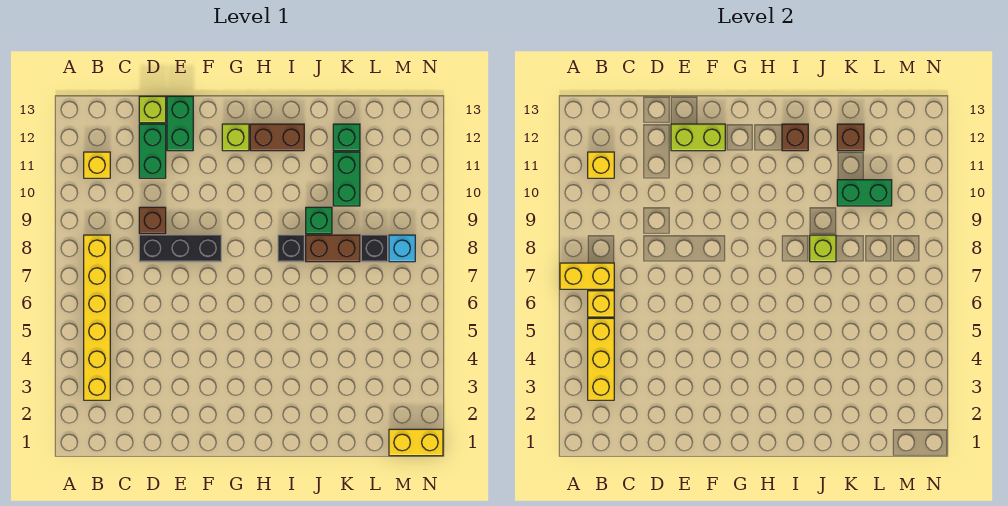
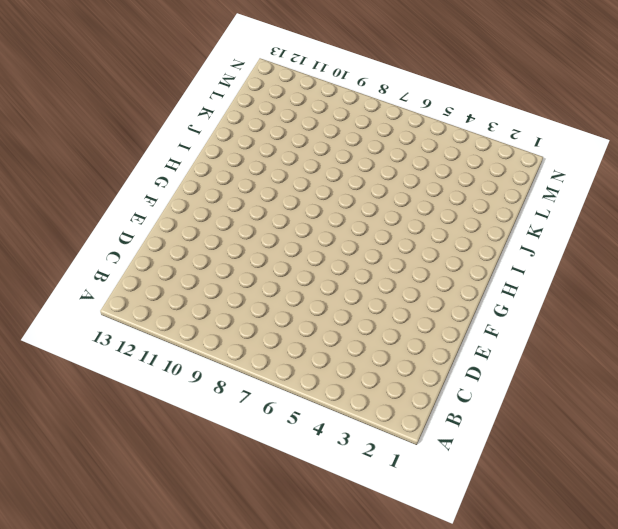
none -> yellow brick B3:B8 level 1
none -> yellow brick B11 level 1
none -> black brick D8:F8 level 1

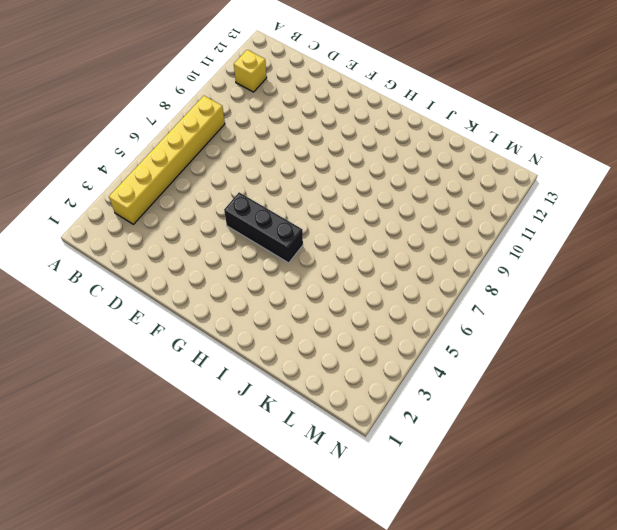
black brick F5:H5 level 1 -> black brick D8:F8 level 1
none -> brown brick D9 level 1
none -> green brick D11:D12 level 1
none -> lime brick D13 level 1

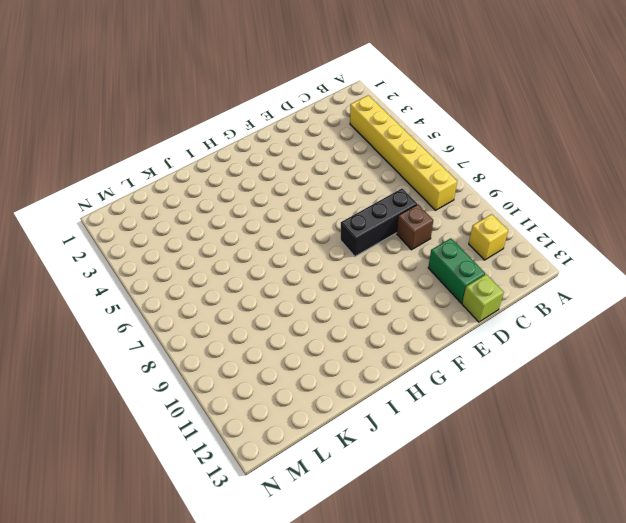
none -> green brick E12:E13 level 1
none -> lime brick G12 level 1
none -> brown brick H12:I12 level 1

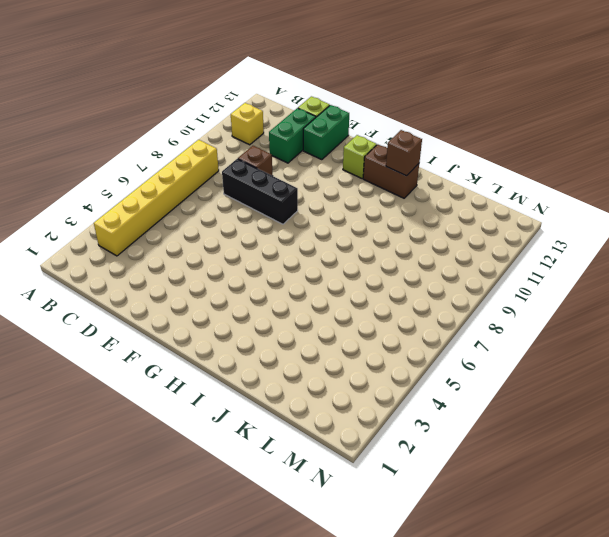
none -> black brick I8 level 1
none -> brown brick J8:K8 level 1
none -> green brick J9 level 1

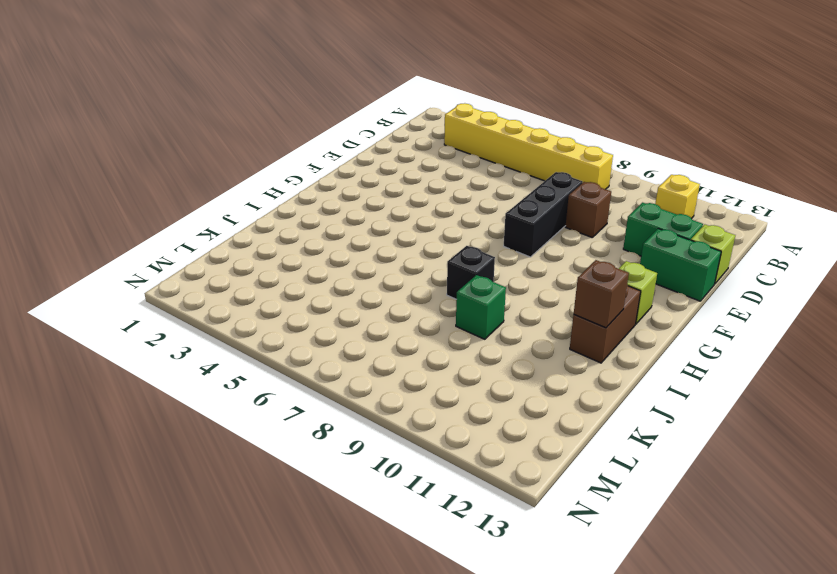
none -> brown brick J8:K8 level 1
none -> green brick K10:K11 level 1
none -> green brick K12 level 1

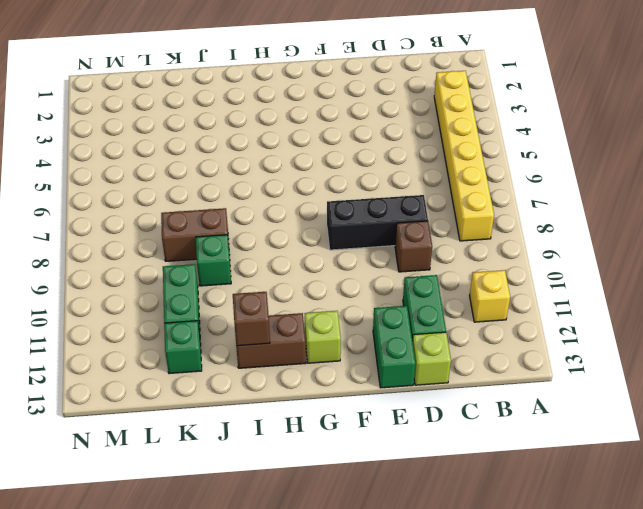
none -> black brick I8 level 1
none -> black brick L8 level 1
none -> yellow brick M1:N1 level 1

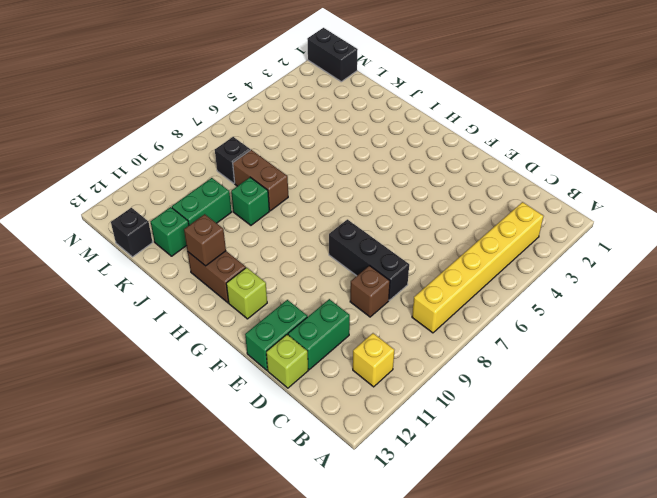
black brick L13 level 1 -> black brick I8 level 1
black brick M1:N1 level 1 -> yellow brick M1:N1 level 1
none -> cyan brick M8 level 1
none -> yellow brick A7:B7 level 2
none -> yellow brick B3:B5 level 2

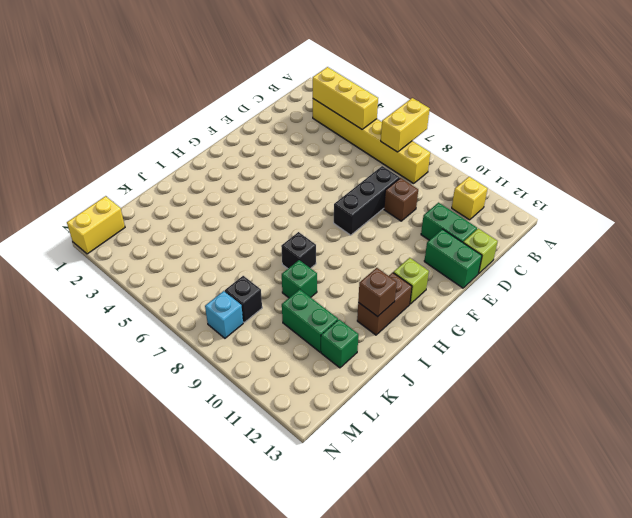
none -> brown brick J8:K8 level 1
none -> yellow brick B6 level 2
none -> yellow brick B11 level 2

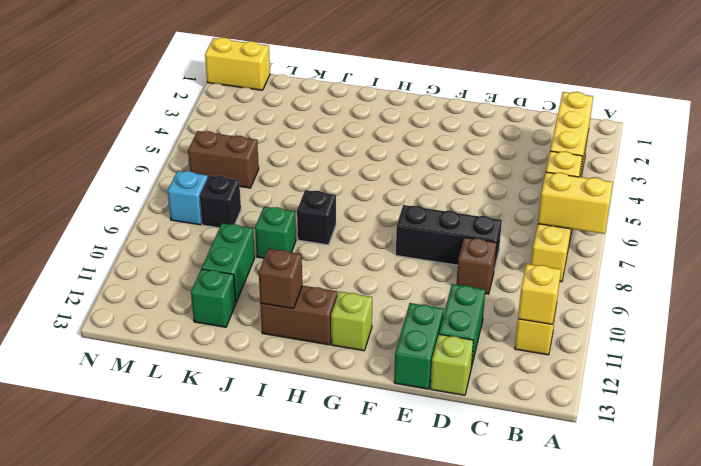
brown brick L6:M6 level 1 -> brown brick J8:K8 level 1
none -> lime brick E12:F12 level 2
none -> lime brick J8 level 2
none -> green brick K10:L10 level 2

